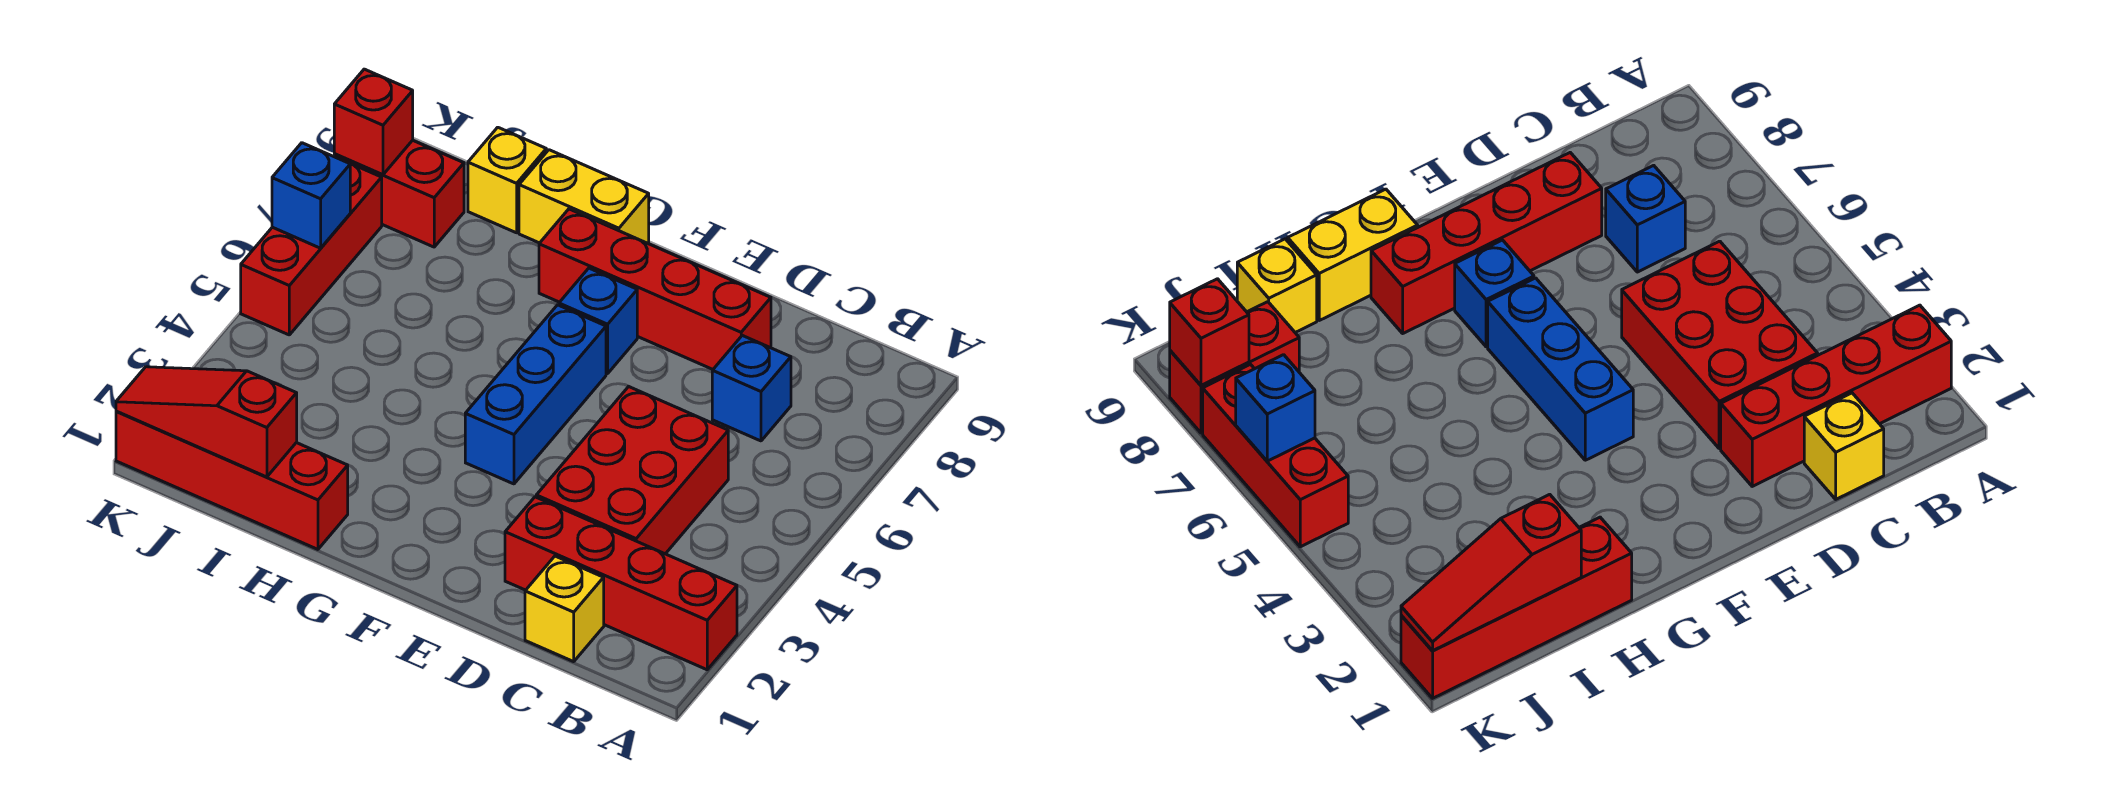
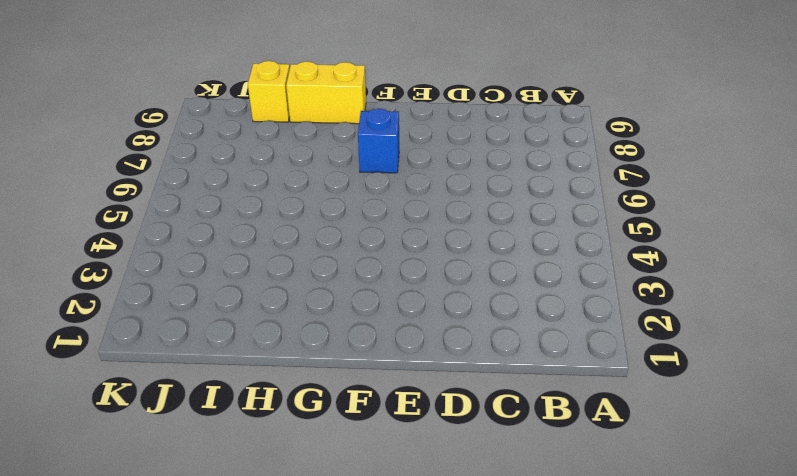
none -> red brick A2:D2 level 1
none -> yellow brick C1 level 1
none -> red brick C3:D5 level 1

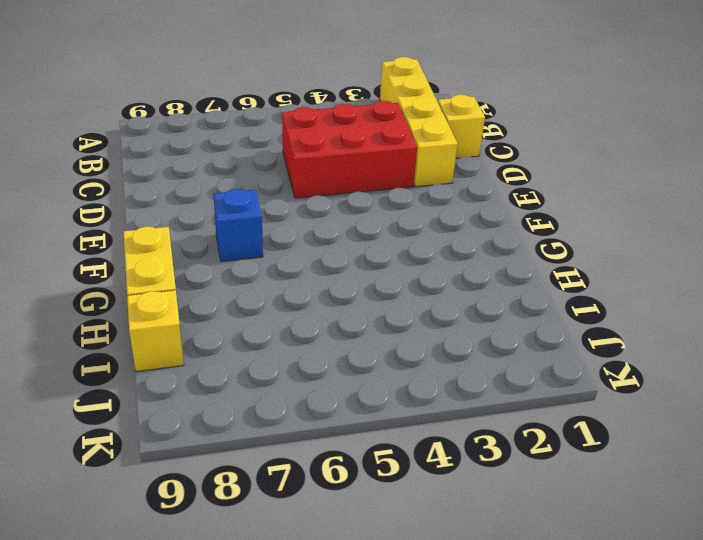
yellow brick A2:D2 level 1 -> red brick A2:D2 level 1
none -> blue brick C7 level 1
none -> red brick D8:G8 level 1
none -> blue brick F4:F6 level 1

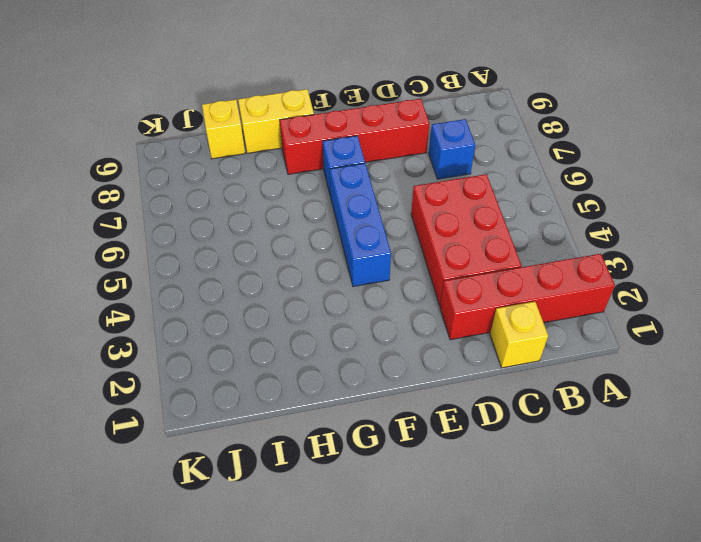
none -> red brick H1:K1 level 1
none -> red brick J8:K8 level 1
none -> red brick K5:K7 level 1

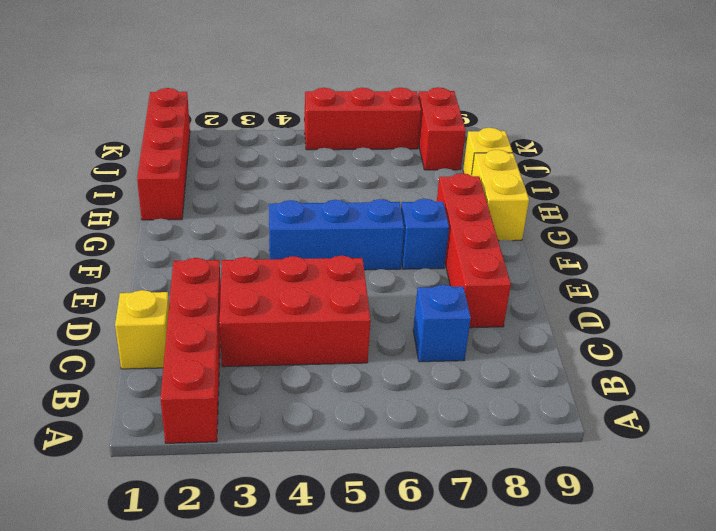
none -> red slope I1:K1 level 2 top I
none -> blue brick K6 level 2
none -> red brick K8 level 2

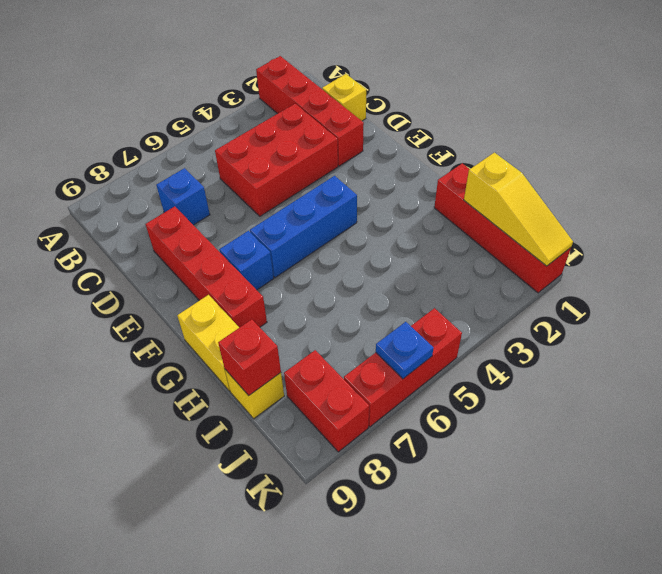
yellow slope I1:K1 level 2 top I -> red slope I1:K1 level 2 top I
red brick I9 level 2 -> red brick K8 level 2
blue plate K6 level 2 -> blue brick K6 level 2

